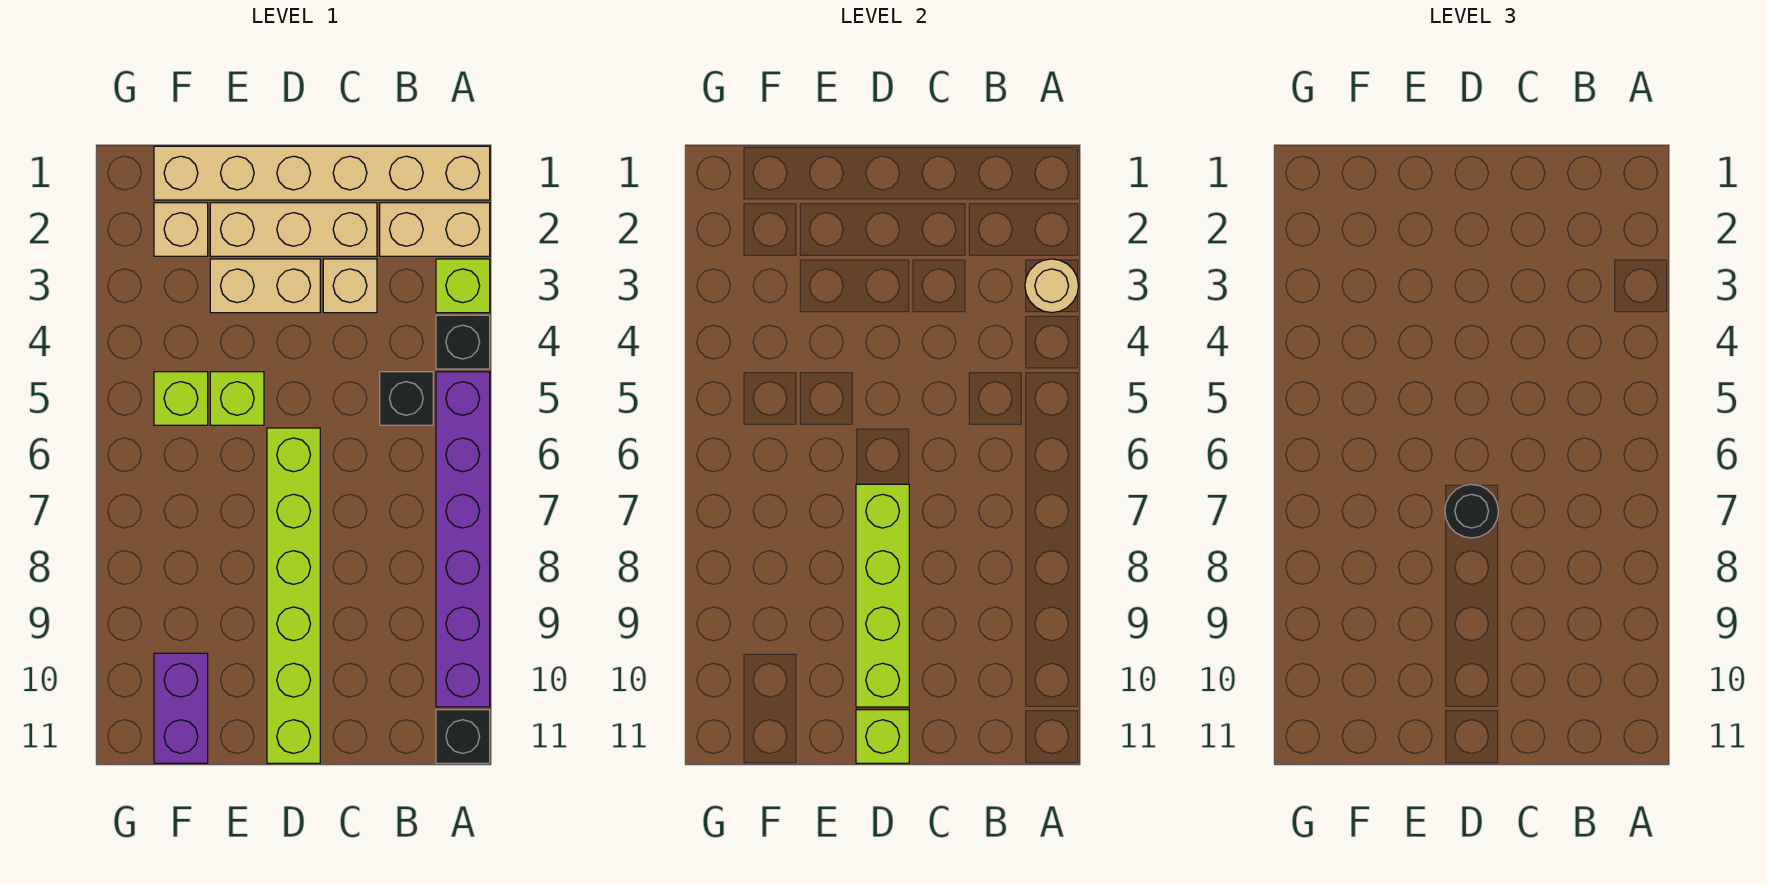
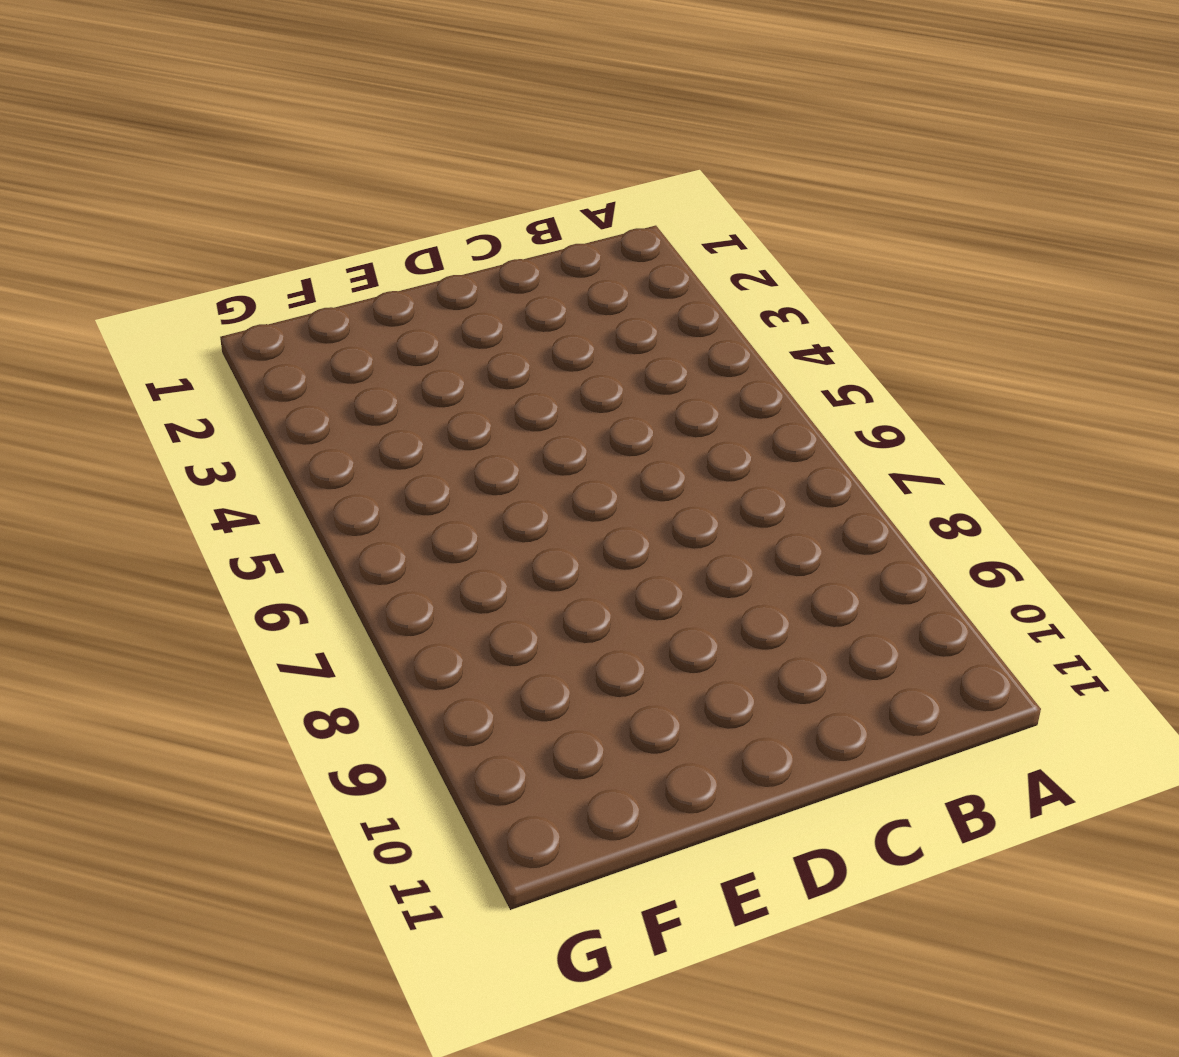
none -> tan brick A1:F1 level 1
none -> tan brick A2:B2 level 1
none -> lime brick A3 level 1

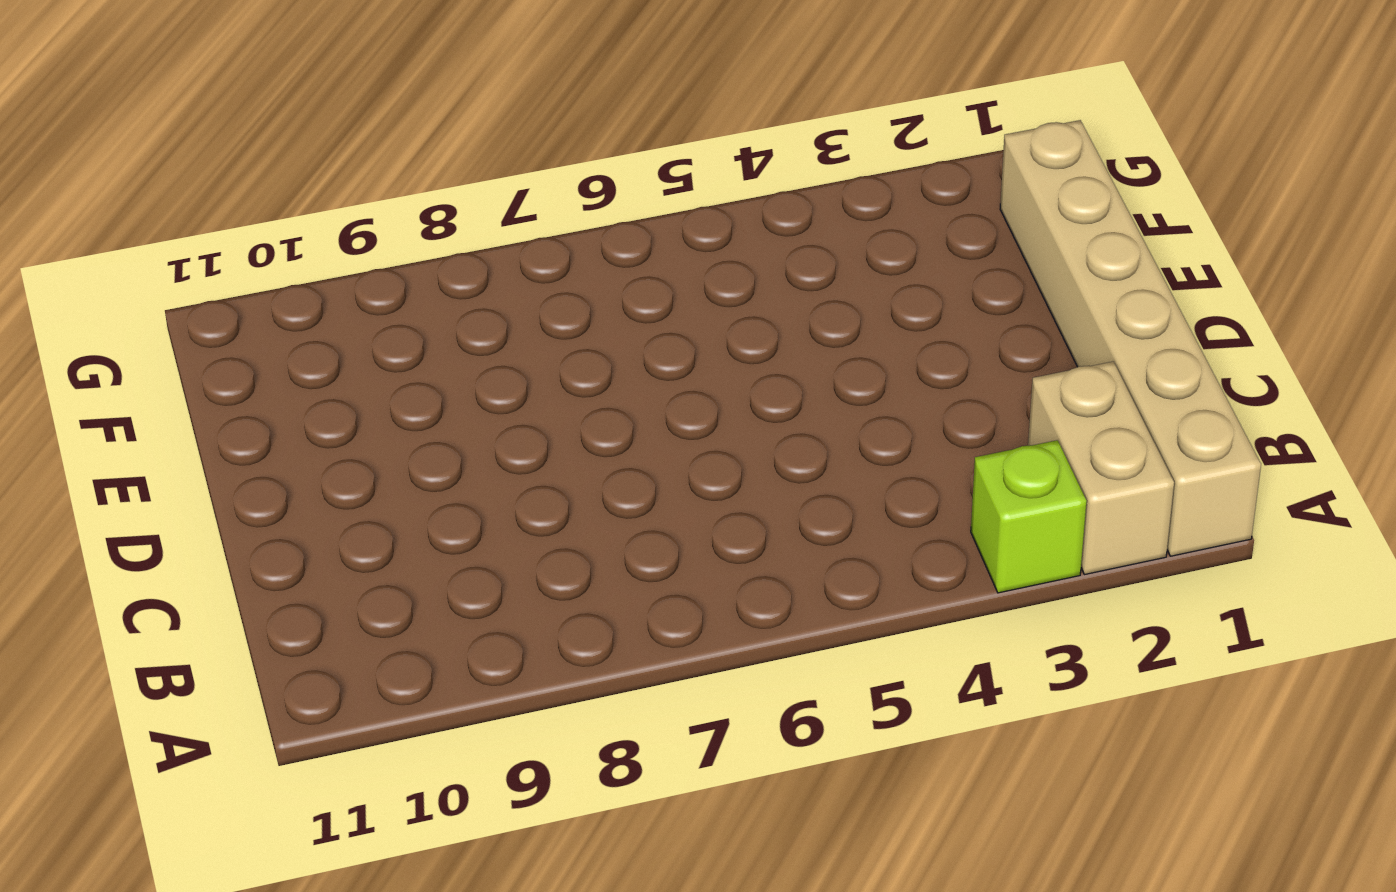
none -> black brick A4 level 1
none -> purple brick A5:A10 level 1
none -> black brick A11 level 1

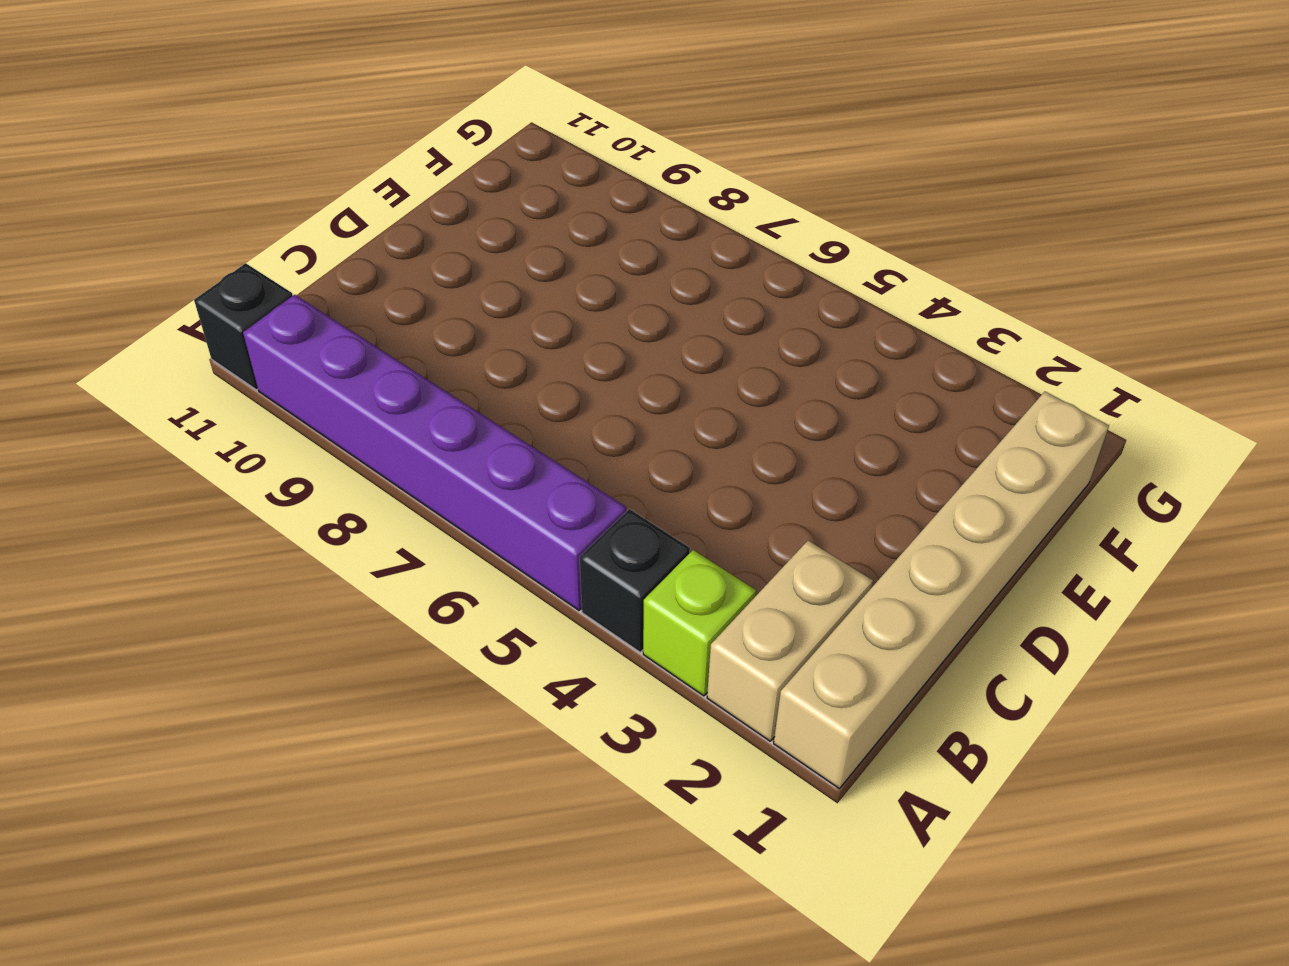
none -> black brick B5 level 1
none -> tan brick C2:E2 level 1
none -> tan brick C3 level 1

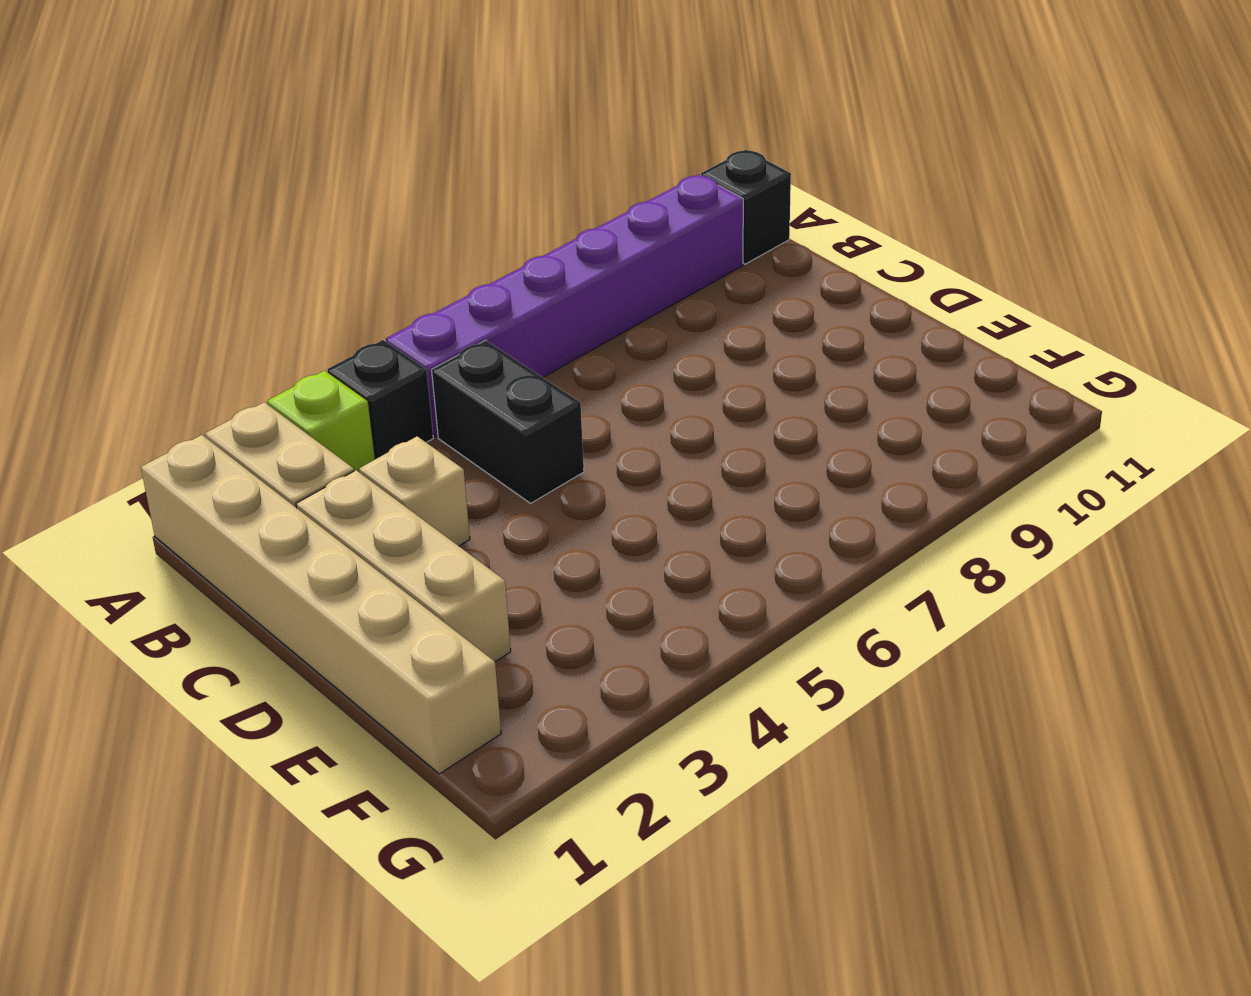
black brick B5:C5 level 1 -> black brick B5 level 1
none -> tan brick D3:E3 level 1
none -> lime brick D6:D11 level 1
none -> lime brick E5 level 1

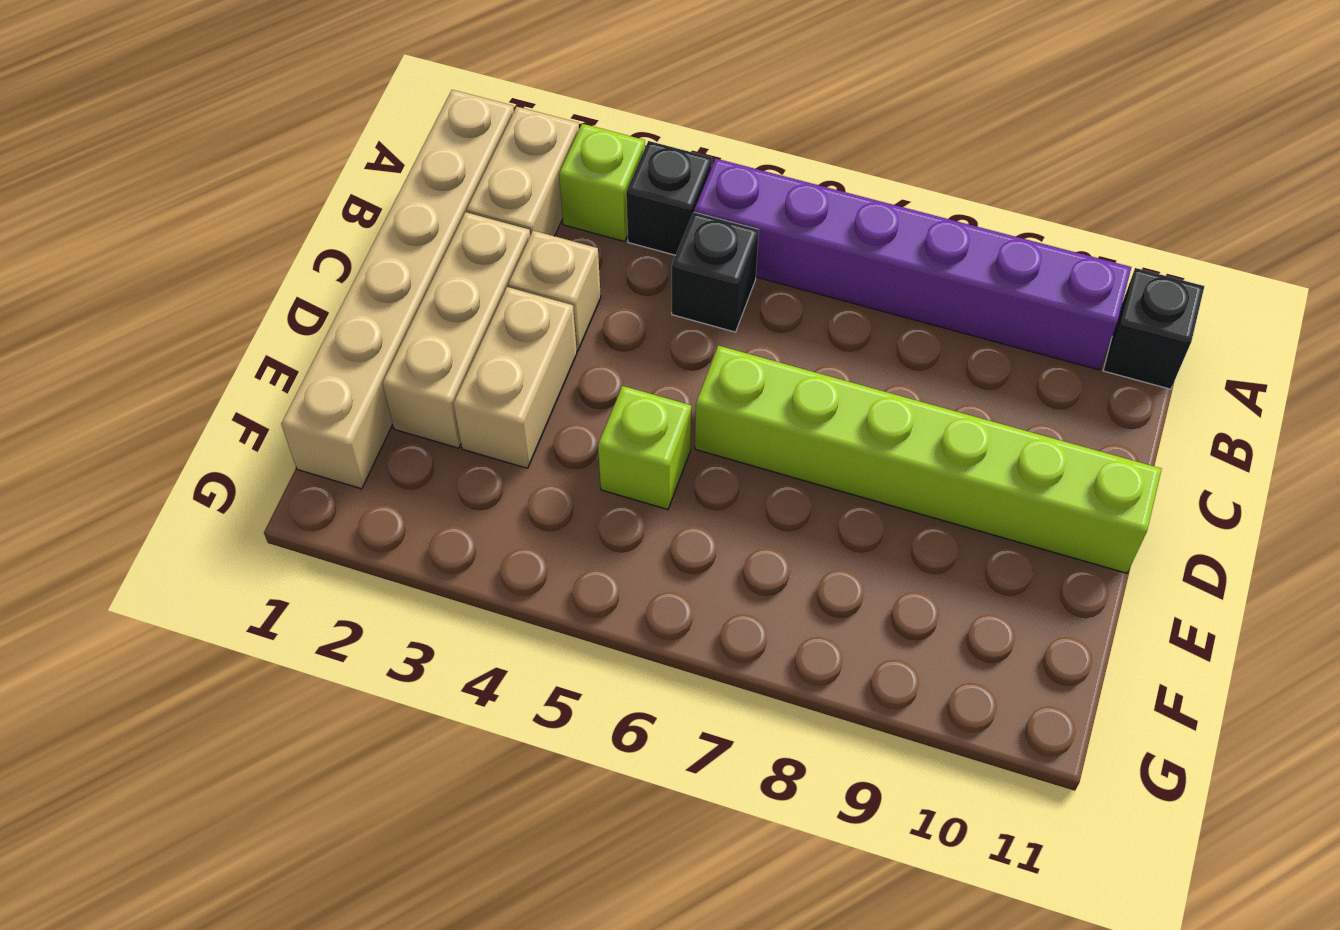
none -> tan brick F2 level 1
none -> lime brick F5 level 1
none -> purple brick F10:F11 level 1

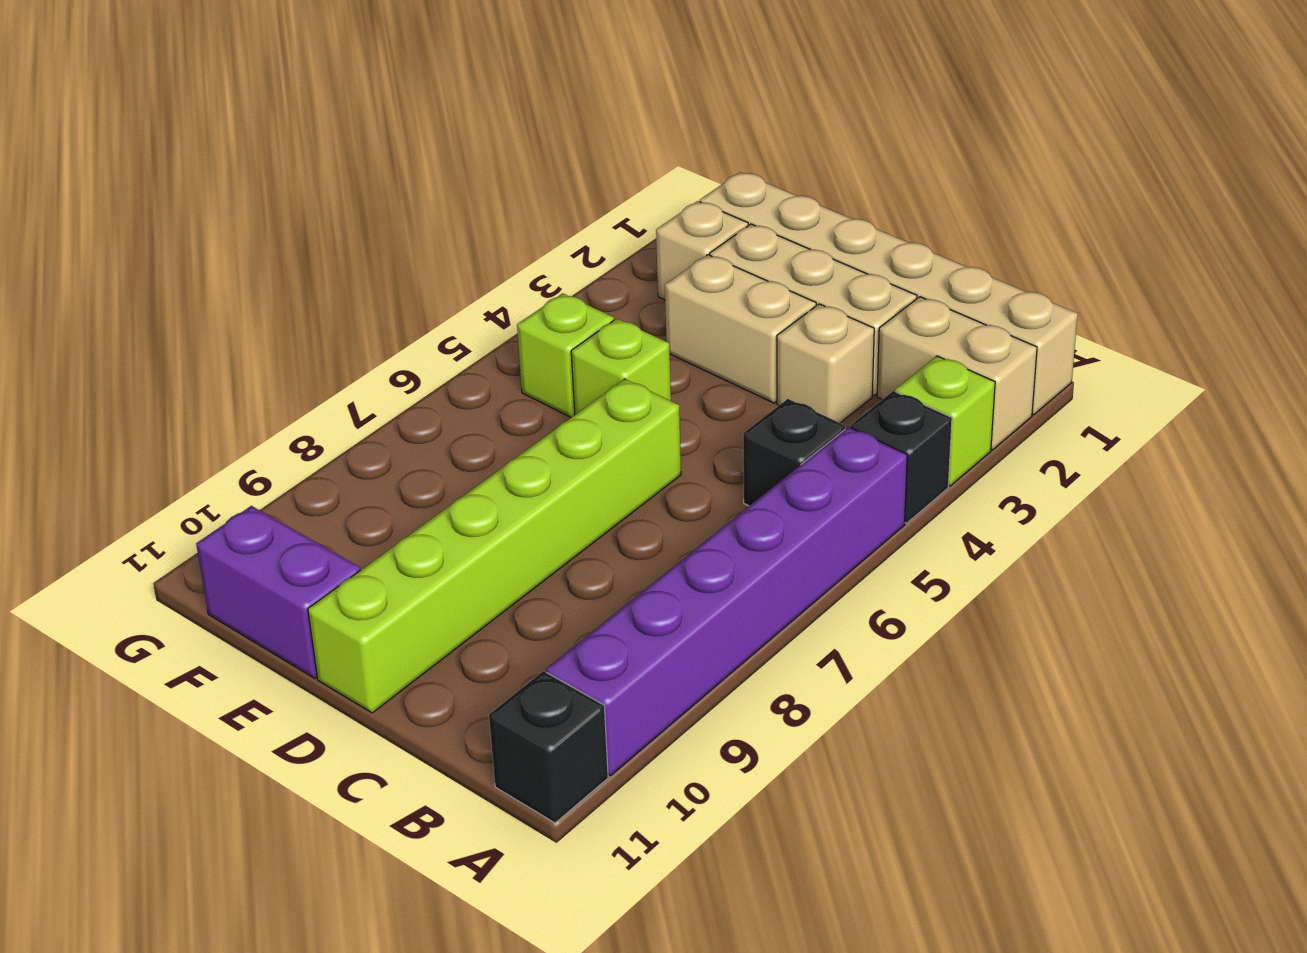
purple brick E11:F11 level 1 -> purple brick F10:F11 level 1
none -> tan round brick A3 level 2
none -> lime brick D7:D10 level 2
none -> lime brick D11 level 2

